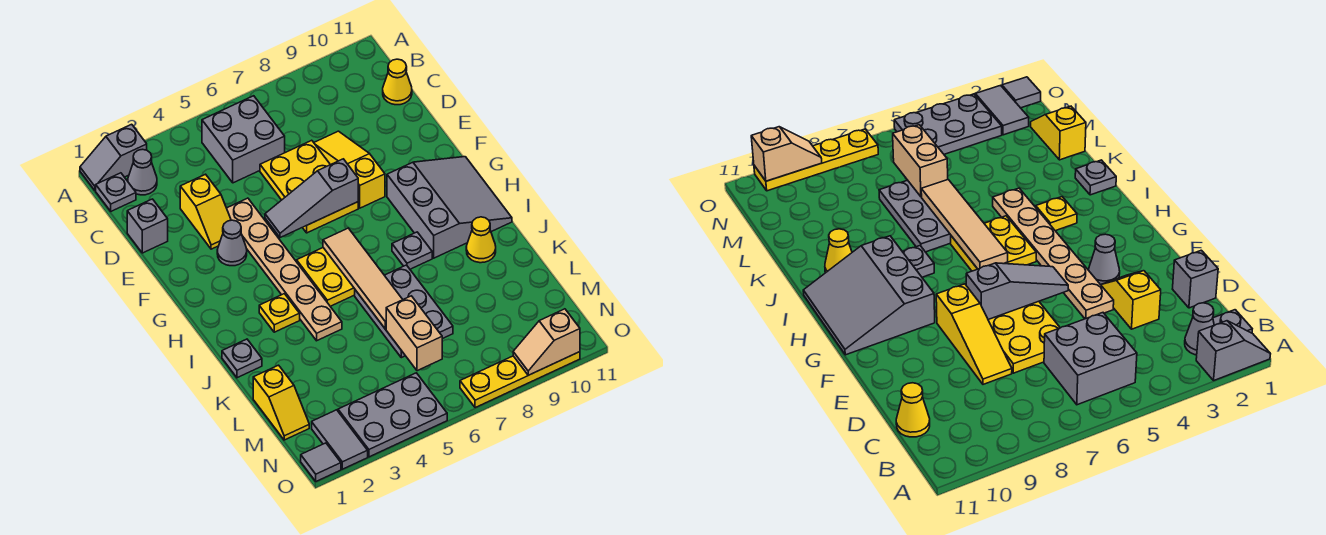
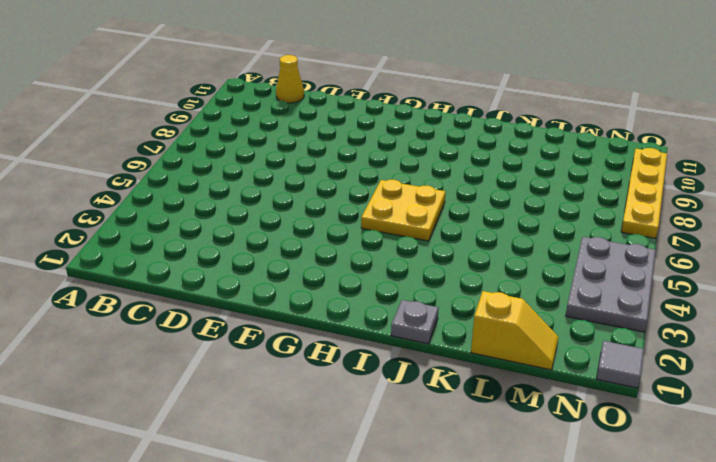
none -> grey slope A1:A2 level 1 top 2
none -> grey plate B1 level 1
none -> grey cone B2 level 1

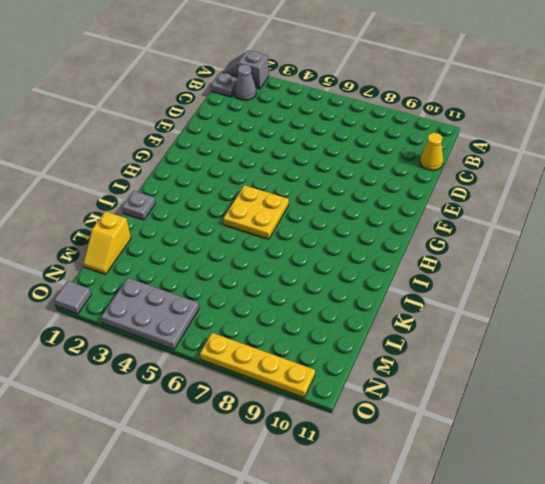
none -> grey brick B5:C6 level 1
none -> grey brick D1 level 1
none -> yellow slope D3:E3 level 1 top D

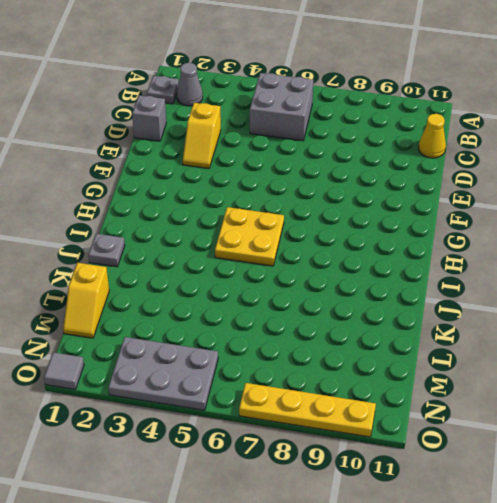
none -> grey slope A1:A2 level 1 top 2
none -> yellow plate D6:F7 level 1
none -> yellow slope D8:F8 level 1 top F

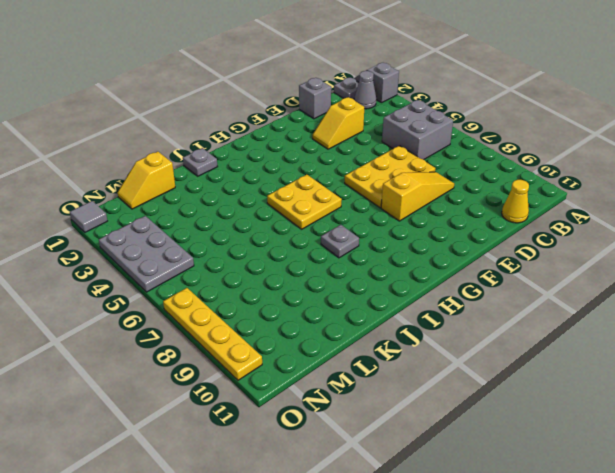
none -> tan plate E4:J4 level 1
none -> grey cone F3 level 1
none -> grey slope G9:I11 level 1 top 9

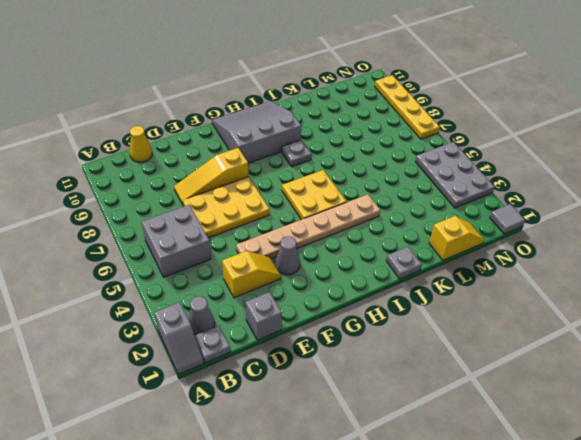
none -> yellow plate I3 level 1
none -> grey plate J6:L7 level 1
none -> yellow cone J10 level 1

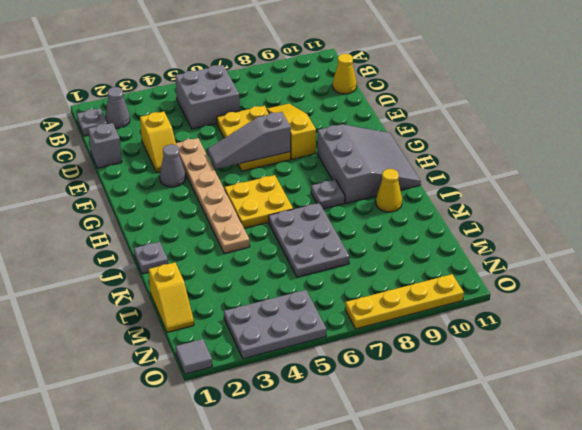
none -> grey slope A1:A2 level 1 top 2
none -> yellow plate I3 level 1
none -> grey tile N2:O2 level 1

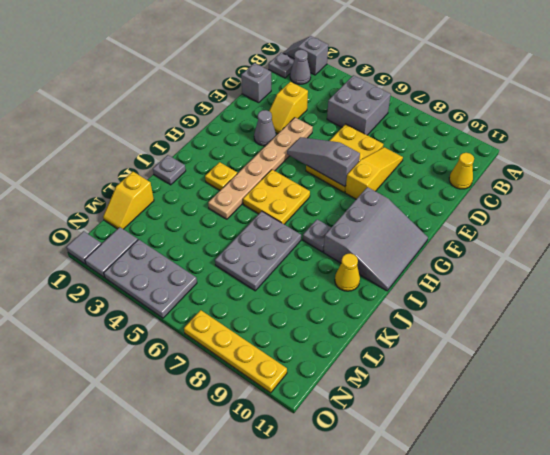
none -> tan tile H6:K6 level 2
none -> tan brick L6:M6 level 2
none -> tan slope O9:O10 level 2 top 10

